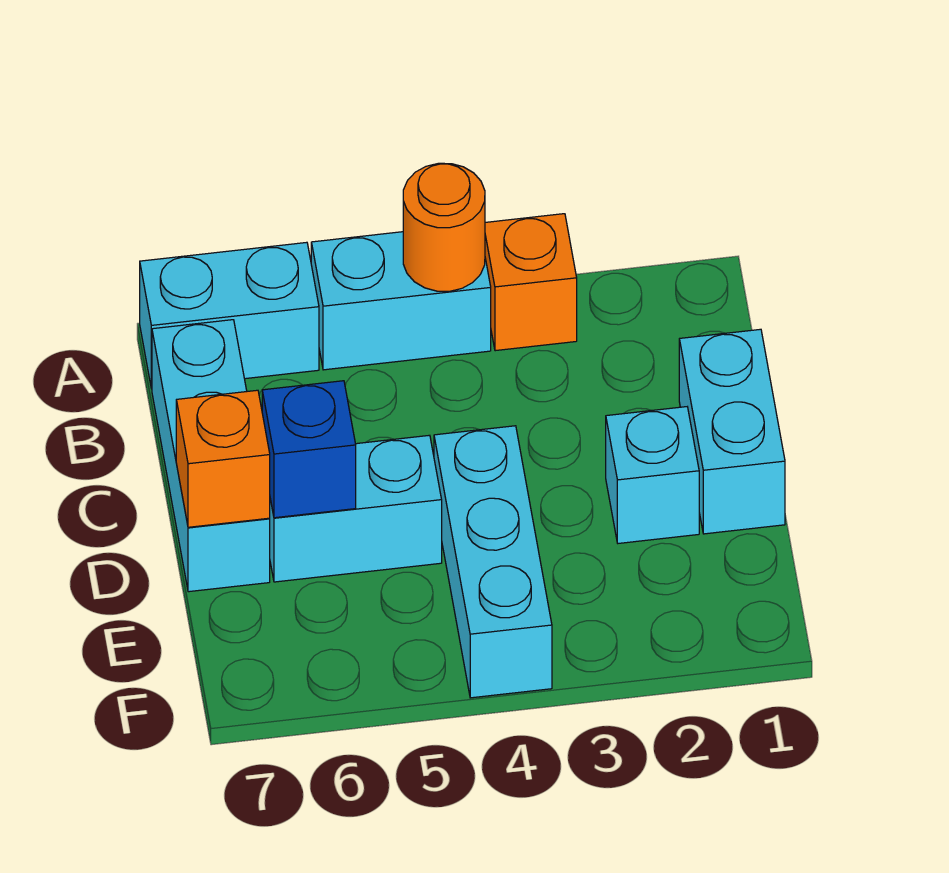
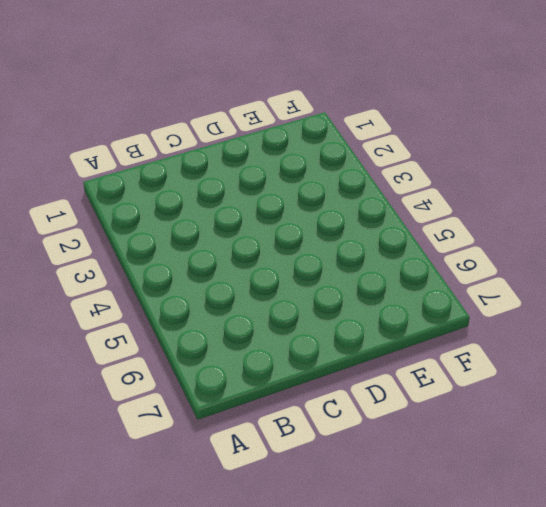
none -> orange brick A3 level 1
none -> cyan brick A4:A5 level 1

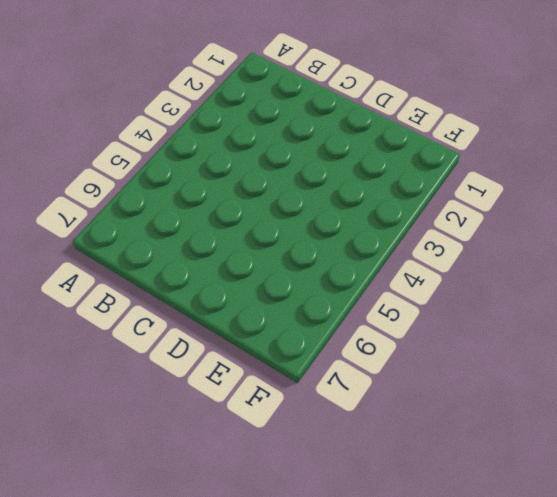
none -> orange brick A3 level 1
none -> cyan brick A4:A5 level 1

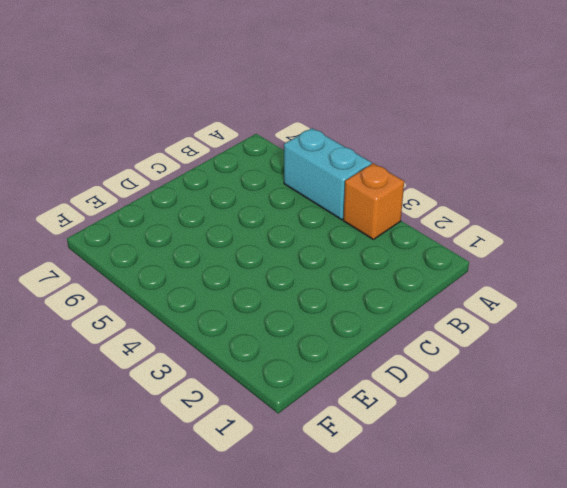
none -> cyan brick A6:A7 level 1
none -> cyan brick B7:D7 level 1

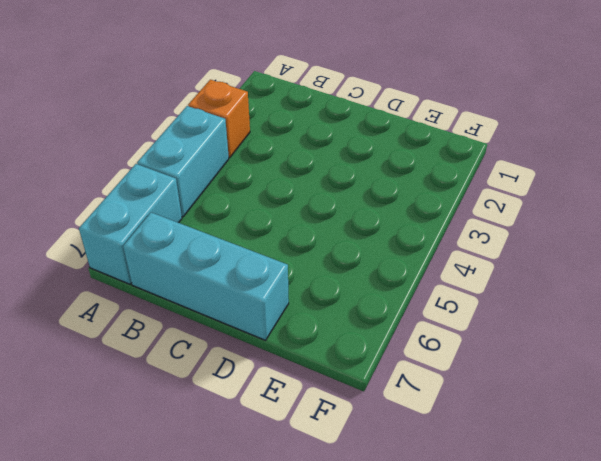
none -> cyan brick C1:D1 level 1
none -> cyan brick D2 level 1

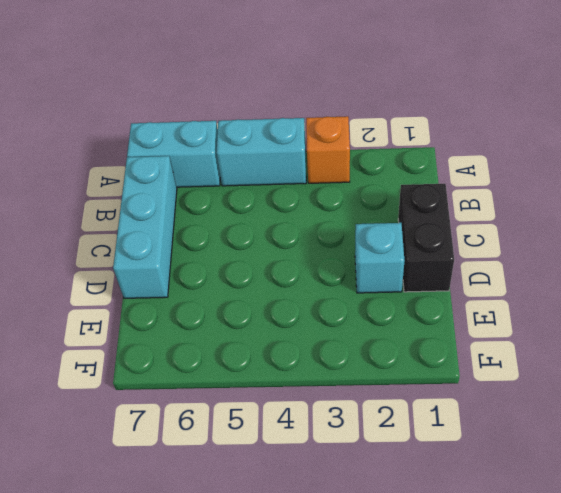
black brick C1:D1 level 1 -> cyan brick C1:D1 level 1
none -> cyan brick D4:F4 level 1
none -> cyan brick D5:D6 level 1

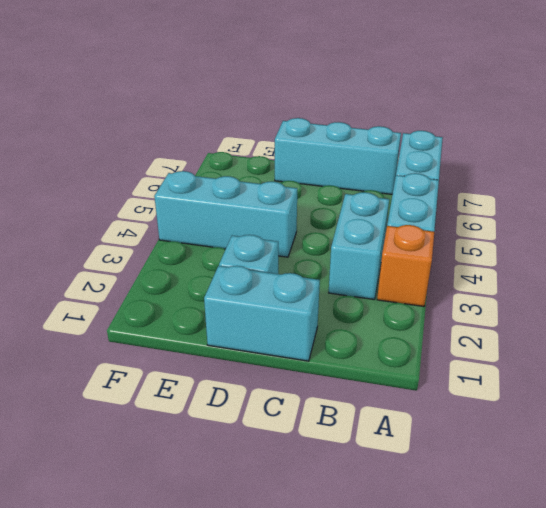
cyan brick B3:B4 level 1 -> cyan brick D5:D6 level 1
none -> orange round brick A4 level 2
none -> blue brick D6 level 2

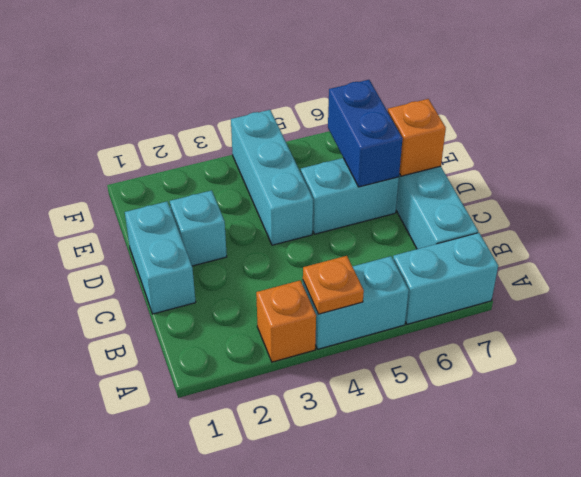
orange plate A4 level 2 -> orange round brick A4 level 2
blue brick D6:E6 level 2 -> blue brick D6 level 2

